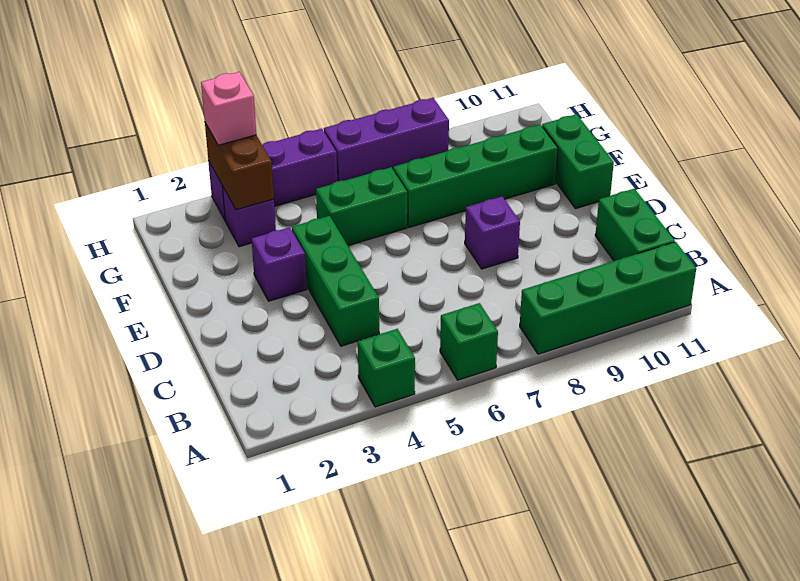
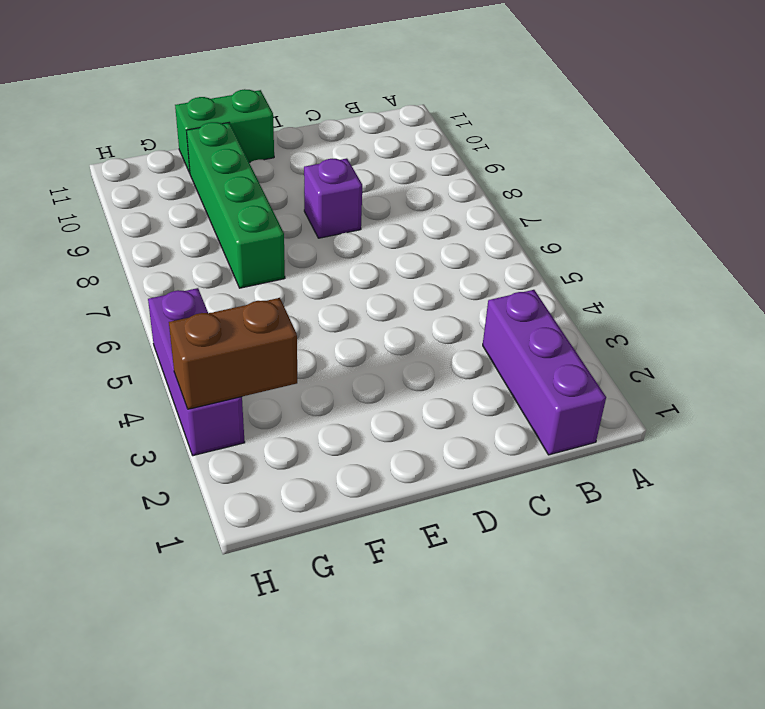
purple brick B1:B3 level 1 -> purple brick H6:H8 level 1
none -> green brick A4 level 1
none -> green brick A6 level 1
none -> green brick A8:A11 level 1

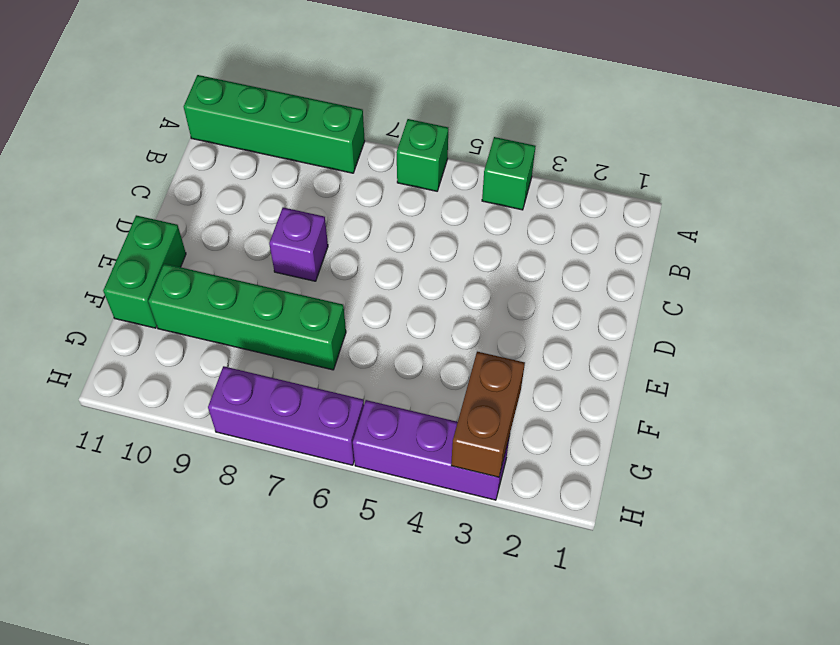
none -> green brick B11:C11 level 1
none -> green brick C4:E4 level 1
none -> purple brick E3 level 1

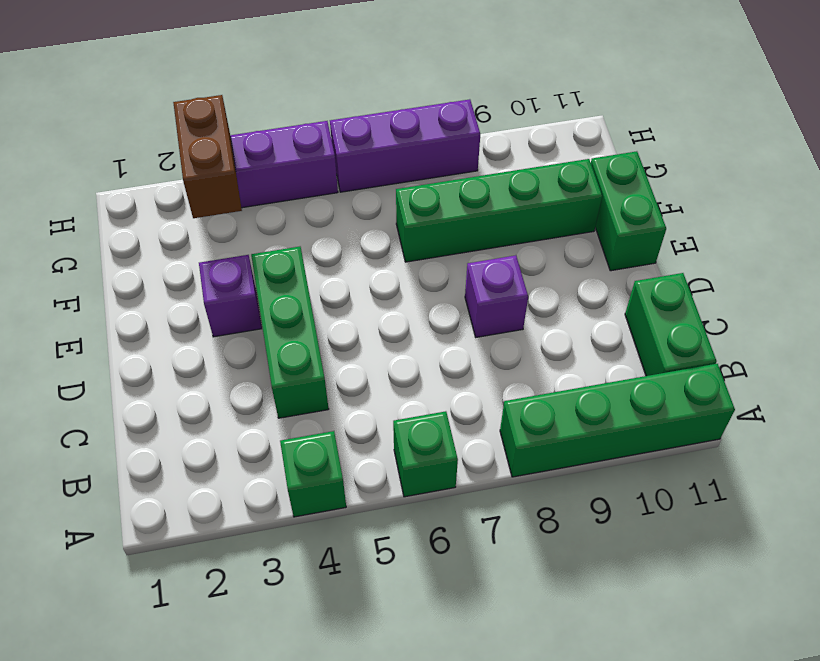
none -> green brick F5:F6 level 1
none -> purple brick G3 level 1
none -> pink brick H3 level 3

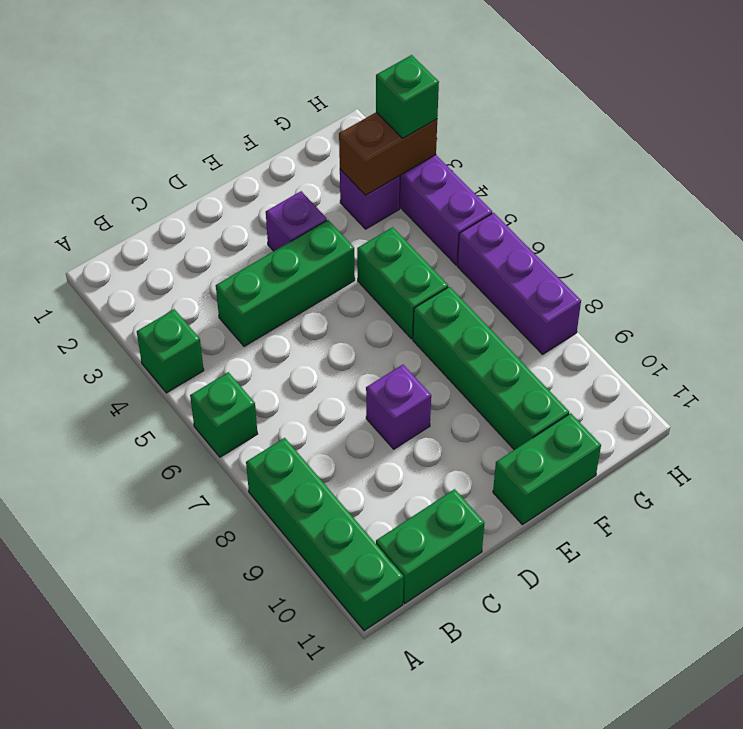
green brick H3 level 3 -> pink brick H3 level 3

